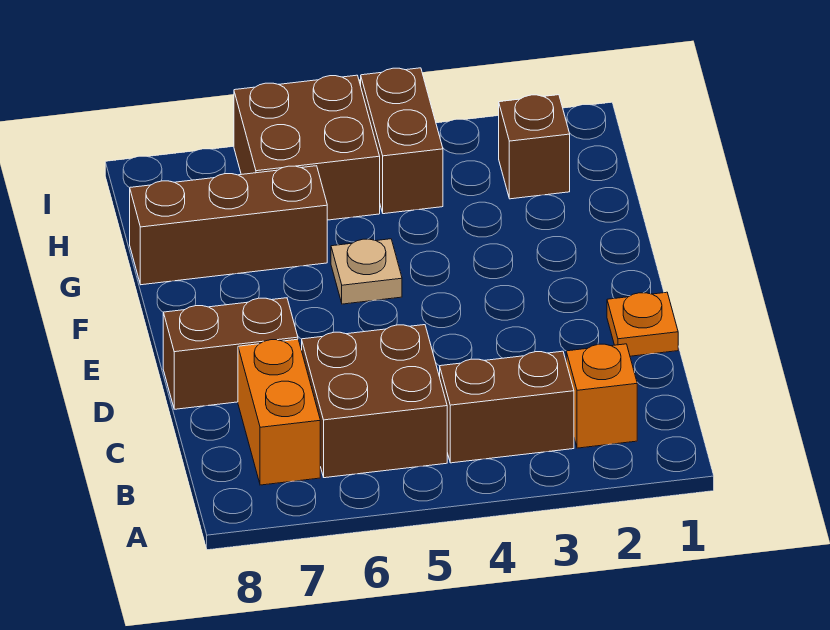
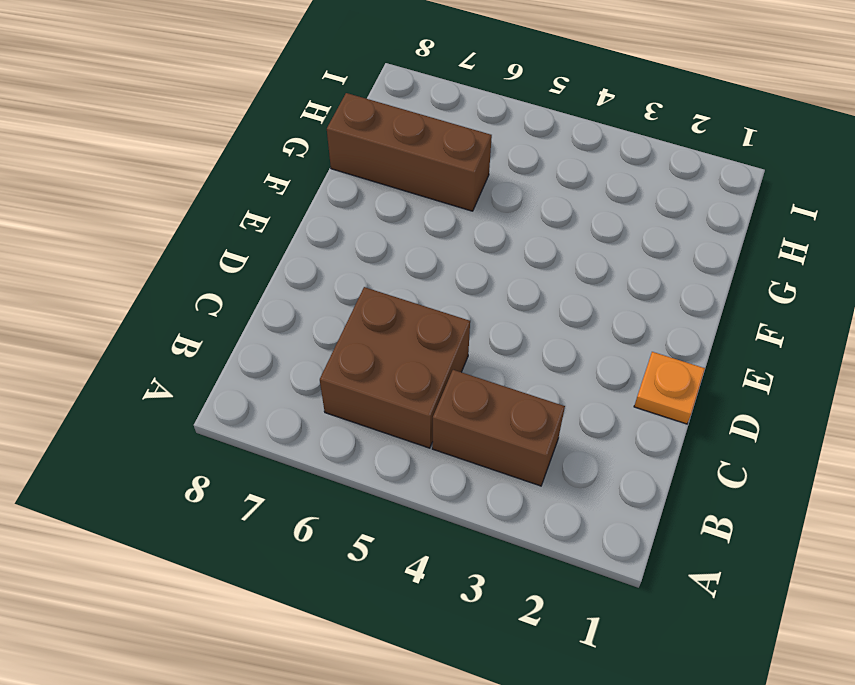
none -> orange brick B2 level 1
none -> orange brick B7:C7 level 1

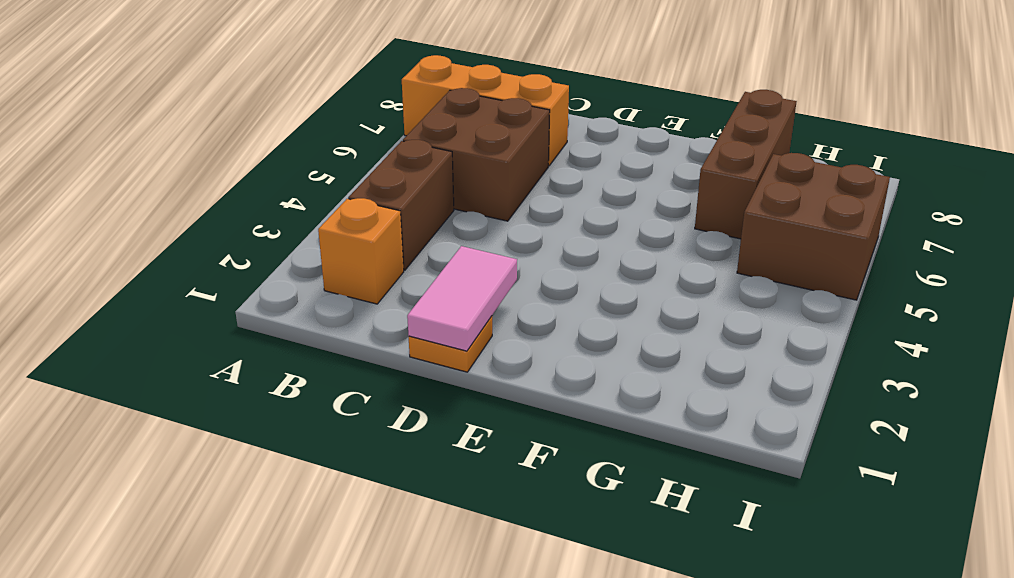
orange brick A7:C7 level 1 -> orange brick B7:C7 level 1
pink tile D1:D2 level 2 -> none
none -> brown brick D7:D8 level 1
none -> tan plate F5 level 1

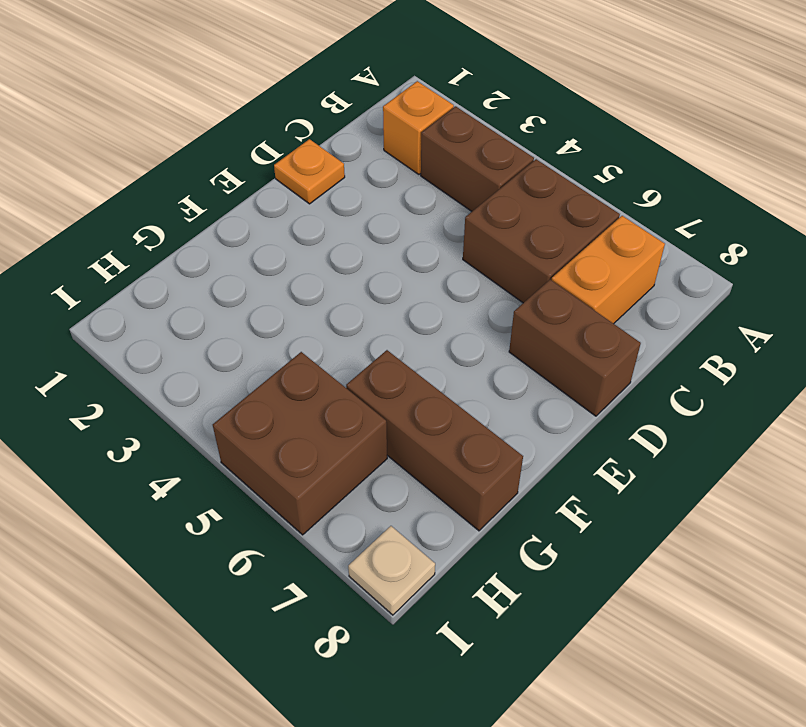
tan plate I8 level 1 -> tan plate F5 level 1
none -> brown brick H2 level 1
none -> brown brick H4:I4 level 1

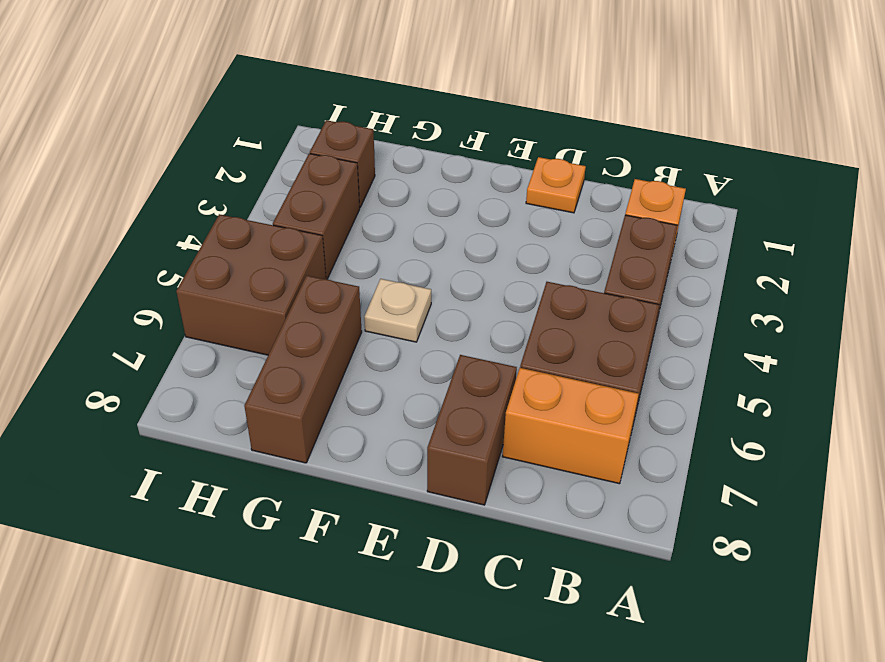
brown brick H3:H4 level 1 -> brown brick H4:I4 level 1

